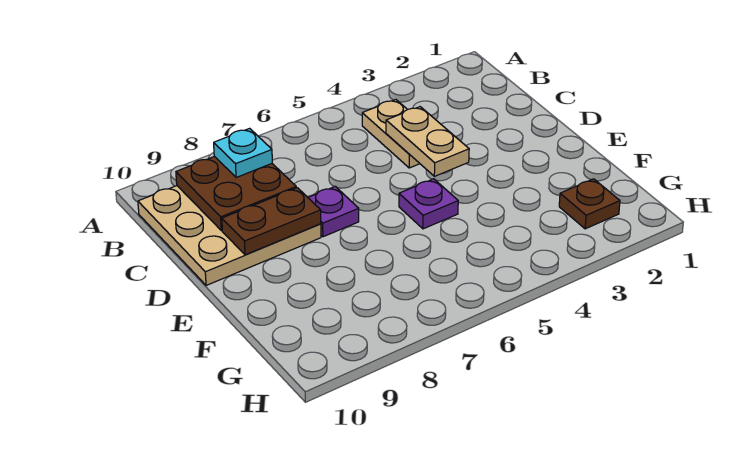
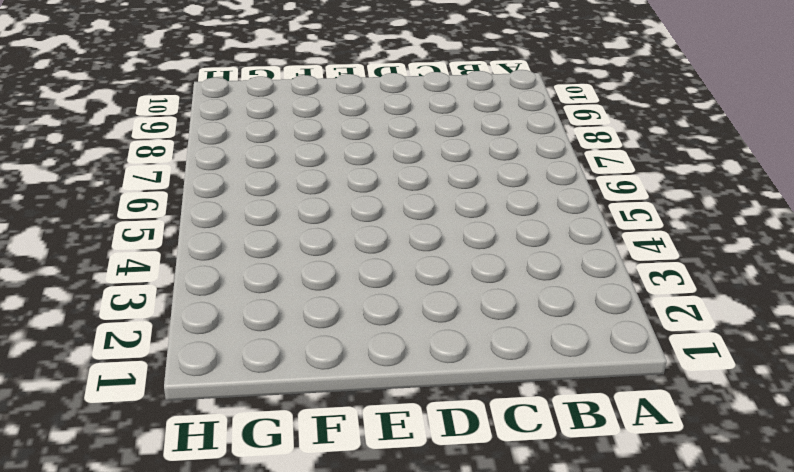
none -> tan plate B4:C4 level 1
none -> tan plate B8:D10 level 1

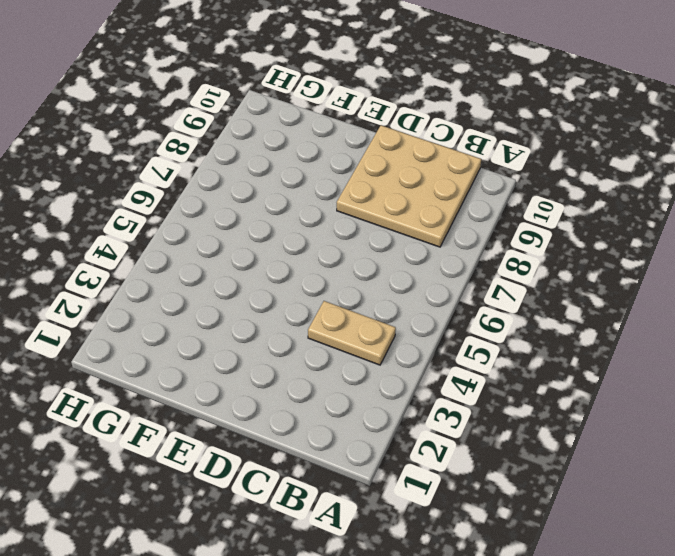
none -> purple plate D7 level 1
none -> purple plate E5 level 1

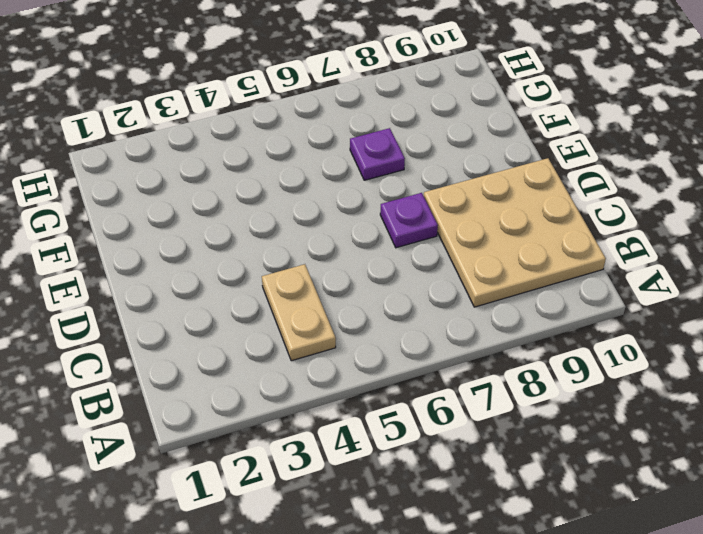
purple plate F7 level 1 -> purple plate E5 level 1
none -> brown plate G2 level 1
none -> brown plate B8:C9 level 2

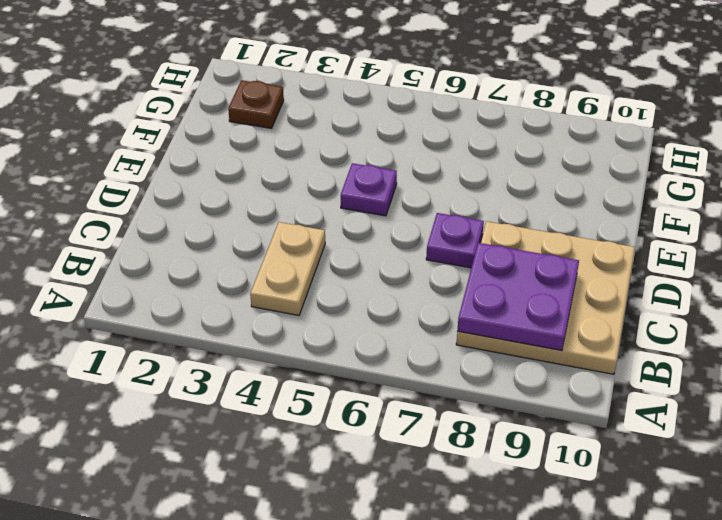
purple plate B8:C9 level 2 -> brown plate B8:C9 level 2
none -> tan plate C4:D4 level 2
none -> brown plate D8:D9 level 2

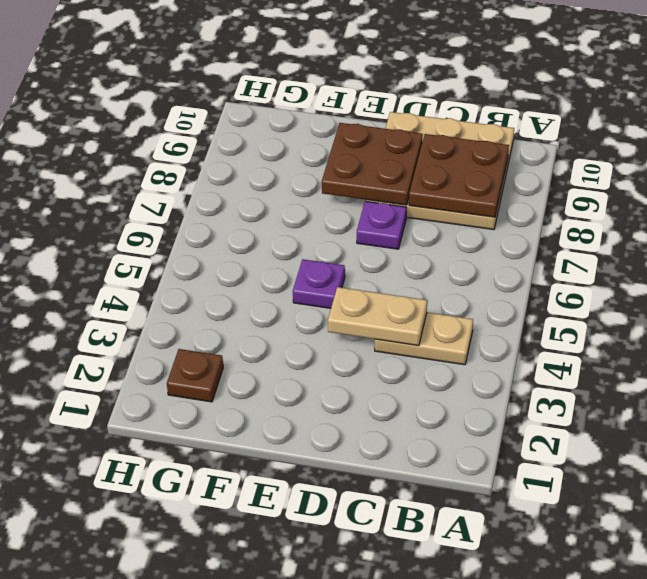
brown plate D8:E9 level 2 -> brown plate D8:D9 level 2
none -> cyan plate B8 level 3

